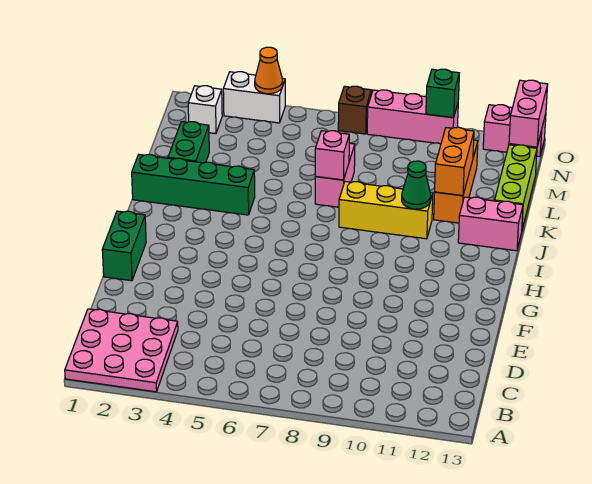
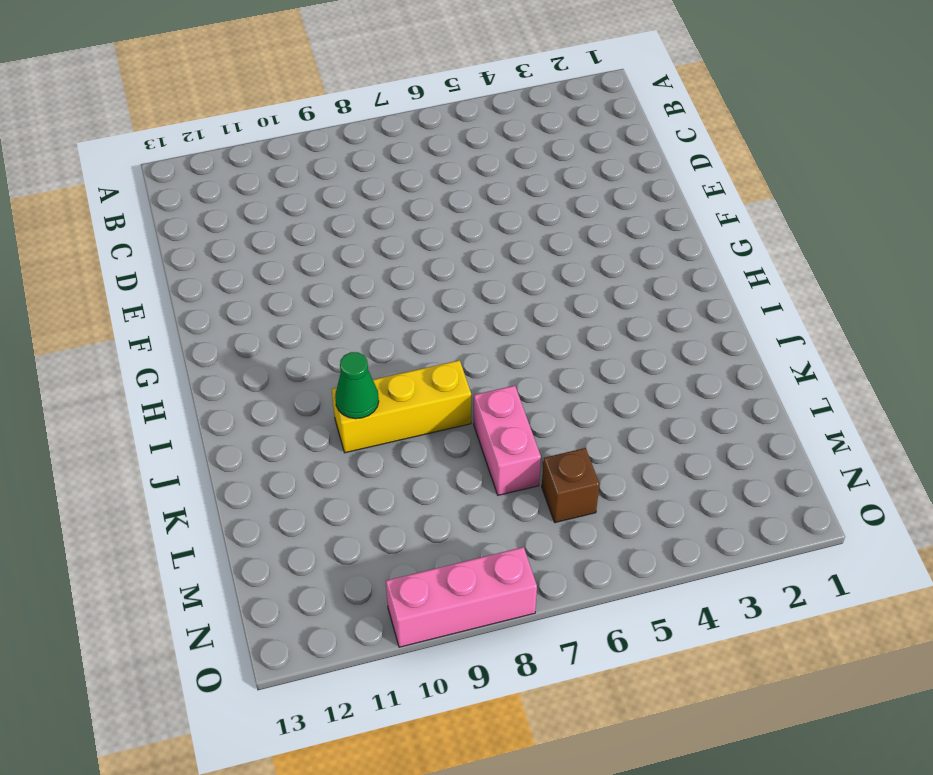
brown brick M6 level 1 -> brown brick O7 level 1
none -> pink plate A1:C3 level 1
none -> green brick F1:G1 level 1
none -> green brick J1:J4 level 1

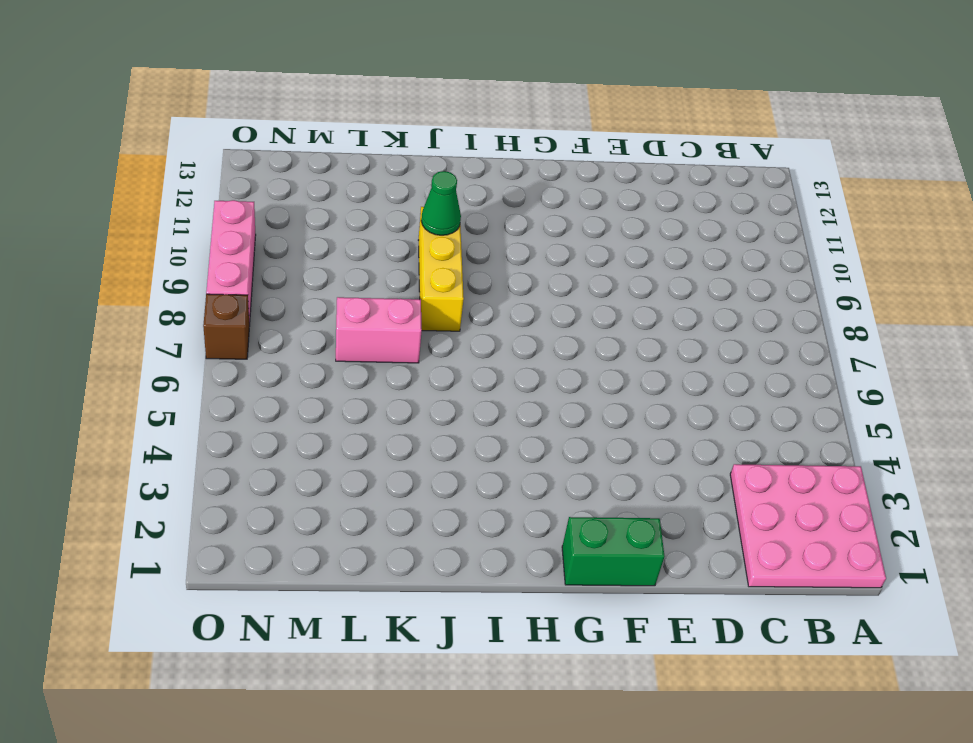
none -> green brick J1:J4 level 1
none -> pink brick J12:J13 level 1
none -> green brick K2:L2 level 1

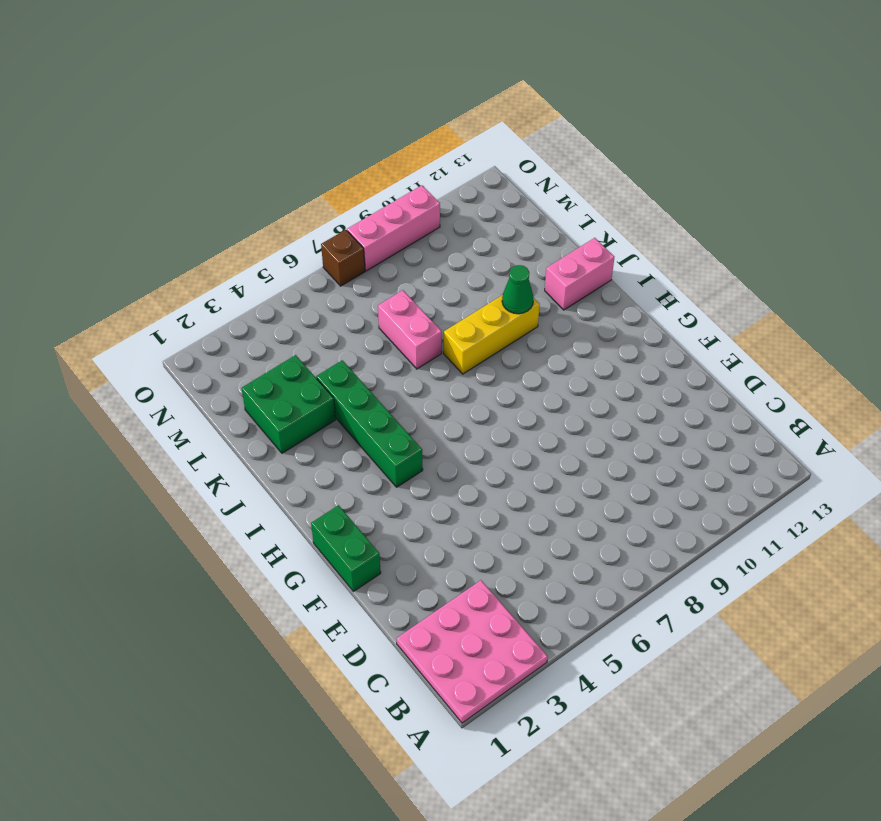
green brick H4:K4 level 1 -> green brick J1:J4 level 1
green brick K2:L3 level 1 -> green brick K2:L2 level 1
none -> orange brick K11:M11 level 1
none -> lime brick K13:M13 level 1
none -> white brick N2 level 1

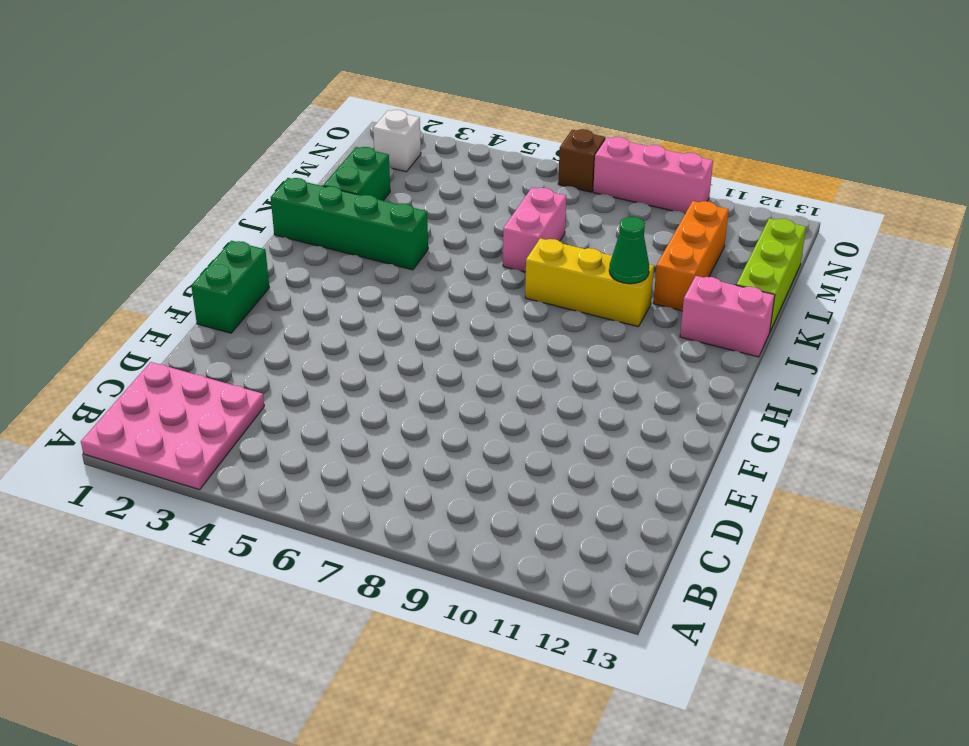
none -> white brick O3:O4 level 1
none -> pink brick O12:O13 level 1
none -> pink brick K7 level 2

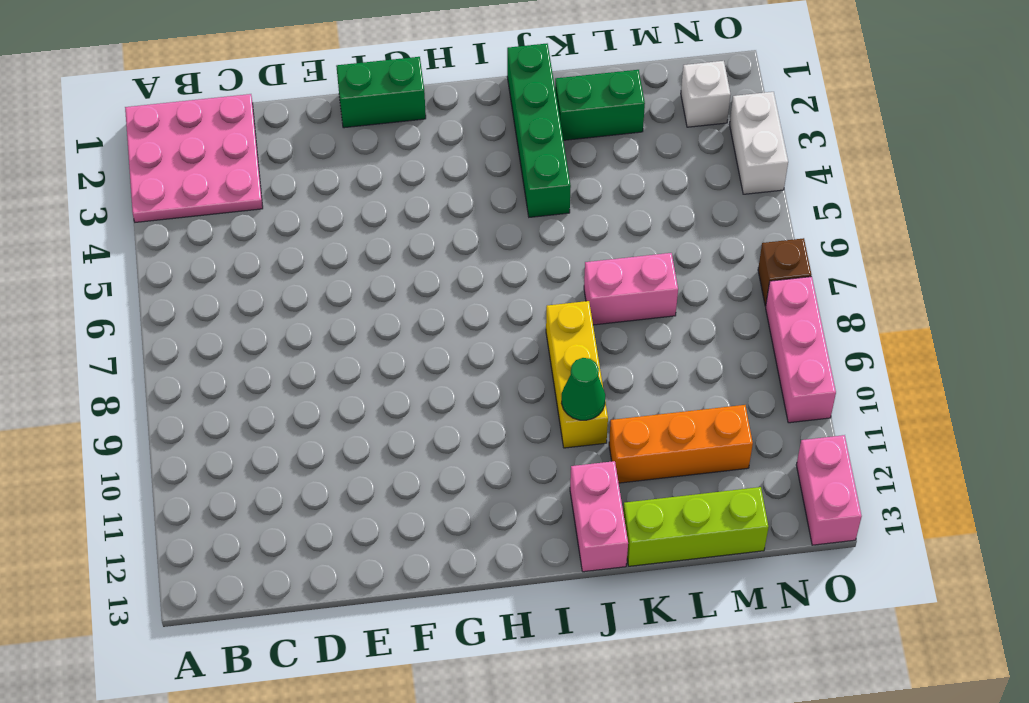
none -> pink brick K7 level 2
none -> orange brick K11:L11 level 2
none -> pink brick N13:O13 level 2

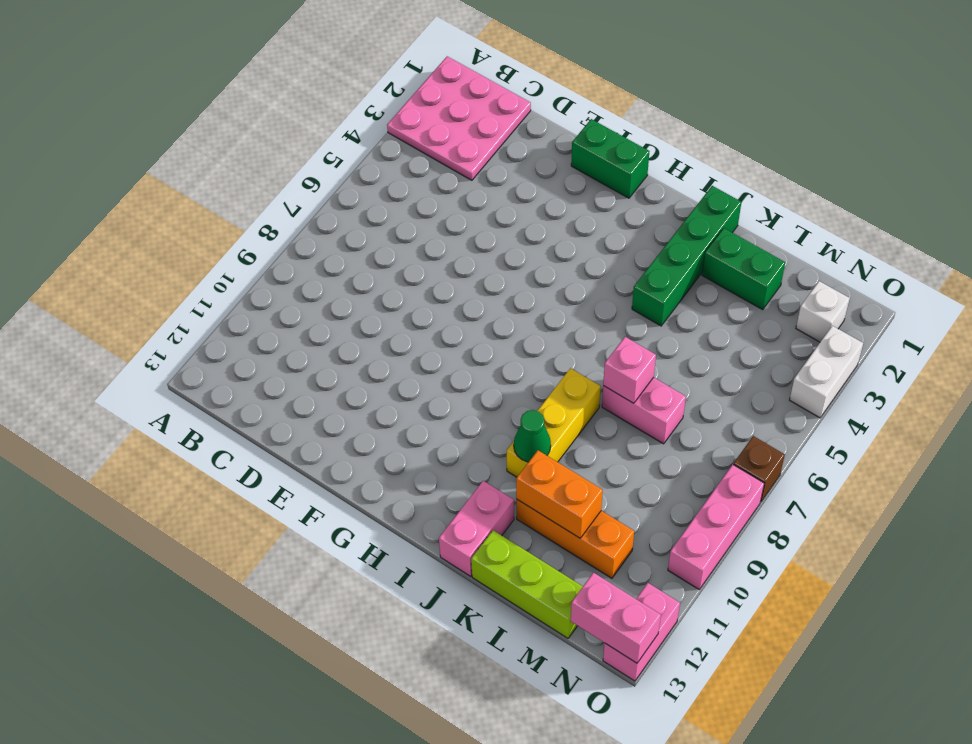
none -> orange cone O4 level 2
none -> green brick O10 level 2

